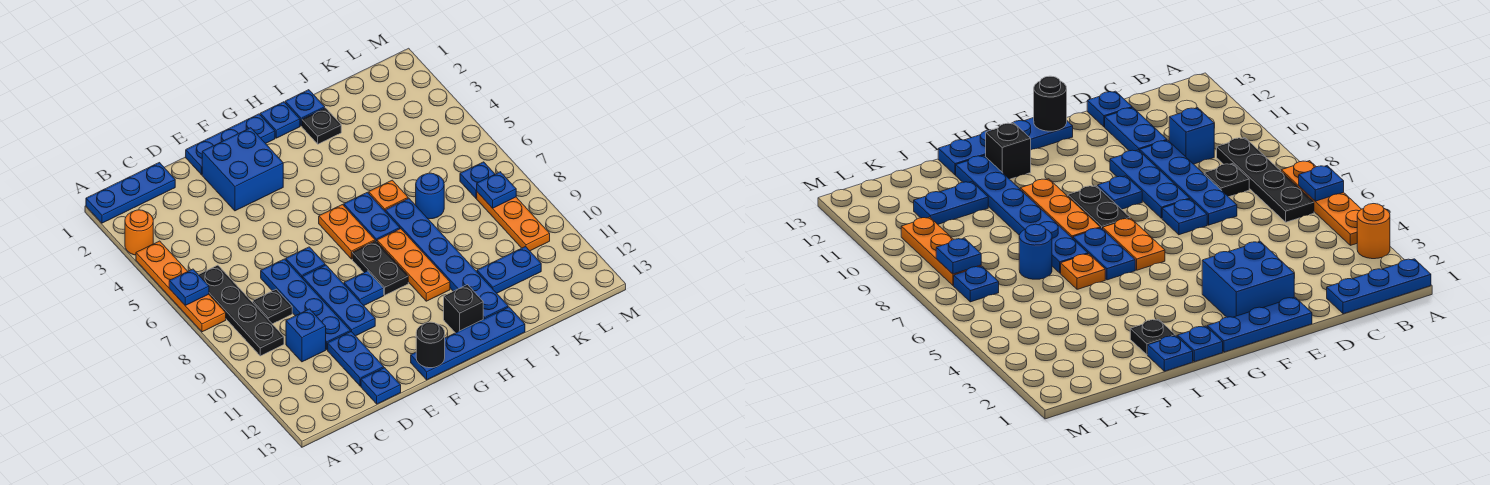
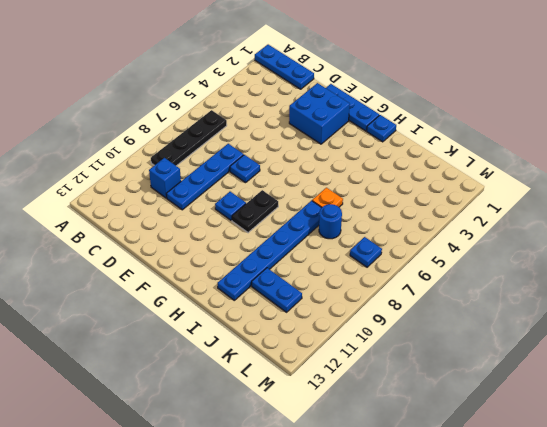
none -> orange round brick A3 level 1
none -> orange plate A4:A7 level 1
none -> black plate C8 level 1
none -> blue plate D11:D12 level 1

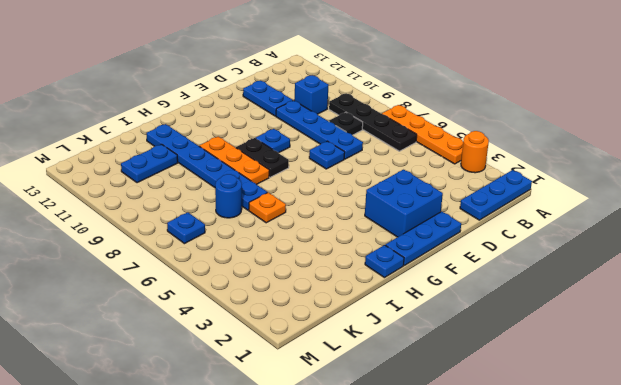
none -> blue plate D13 level 1
none -> blue plate E8:E10 level 1
none -> blue plate F13:I13 level 1
none -> orange plate G6:G7 level 1

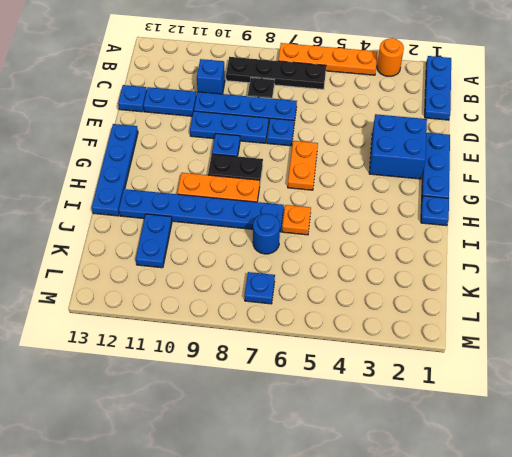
orange plate F6:G6 level 1 -> orange plate G6:G7 level 1
none -> blue plate H6:H7 level 1
none -> black brick H12 level 1
none -> blue plate I1 level 1
none -> black plate I2 level 1

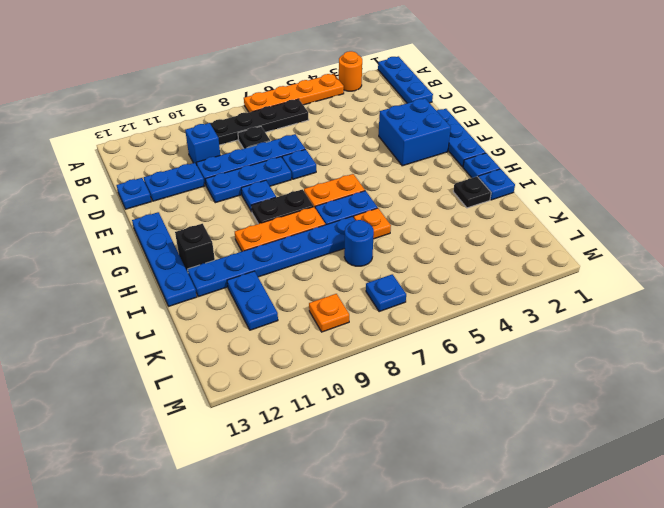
orange plate L9 level 1 -> orange plate L8:L10 level 1
none -> blue plate A6 level 2
none -> black round brick F13 level 2
none -> blue plate L8 level 2

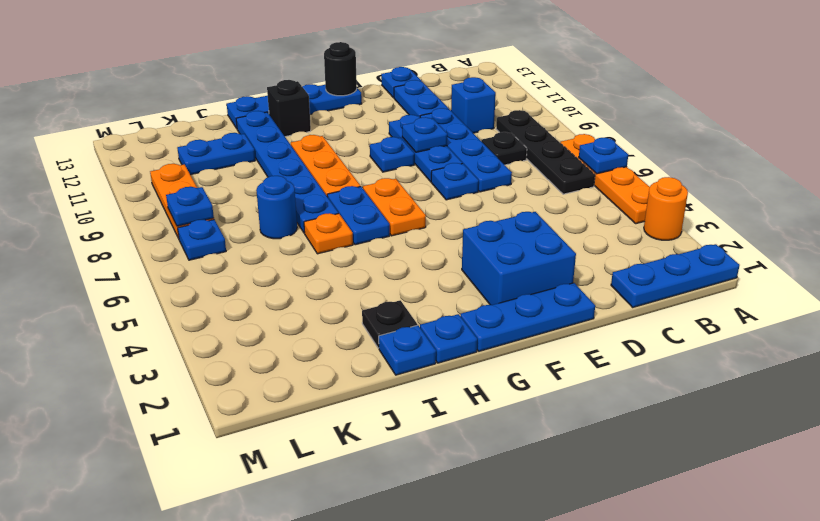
blue plate E9 level 2 -> none
none -> black plate G8:G9 level 1

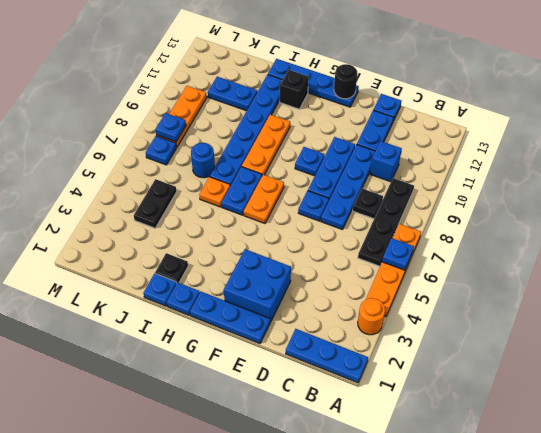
black plate K4:K5 level 1 -> black plate G8:G9 level 1

